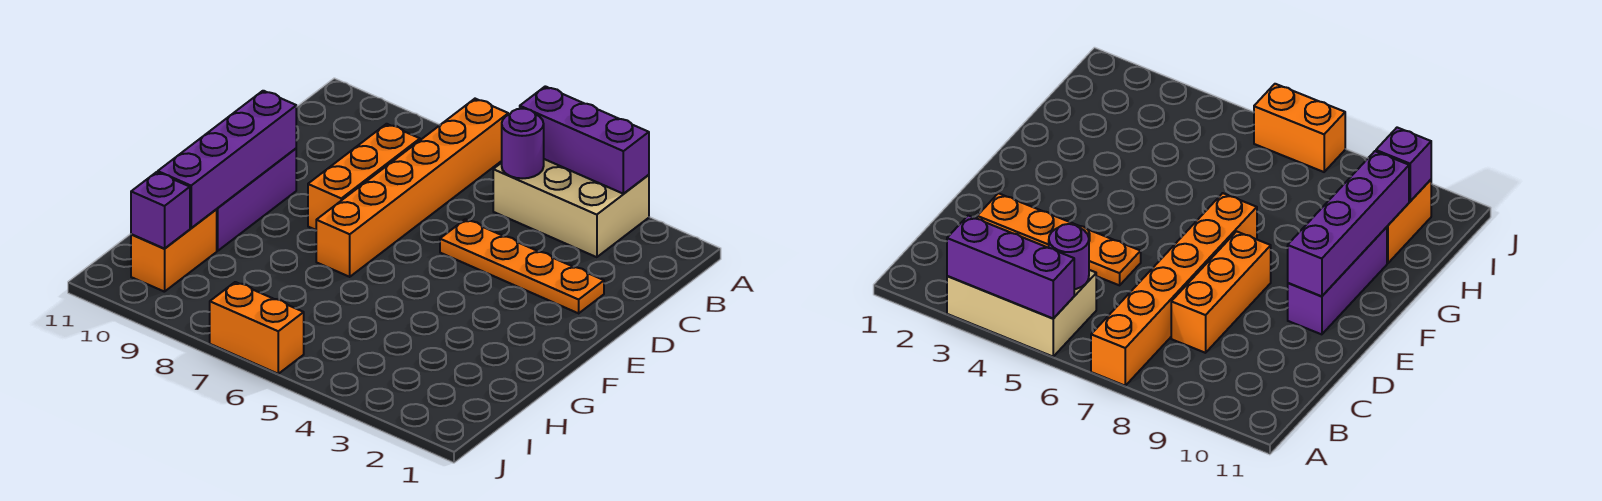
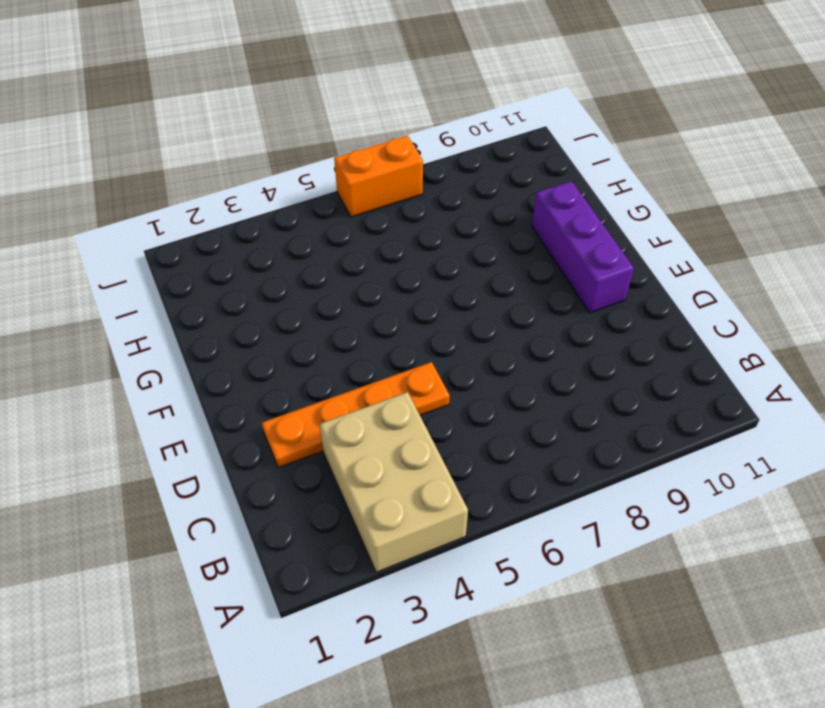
tan brick A3:C4 level 1 -> tan brick A3:B5 level 1
none -> orange brick A7:F7 level 1
none -> orange brick C8:E8 level 1

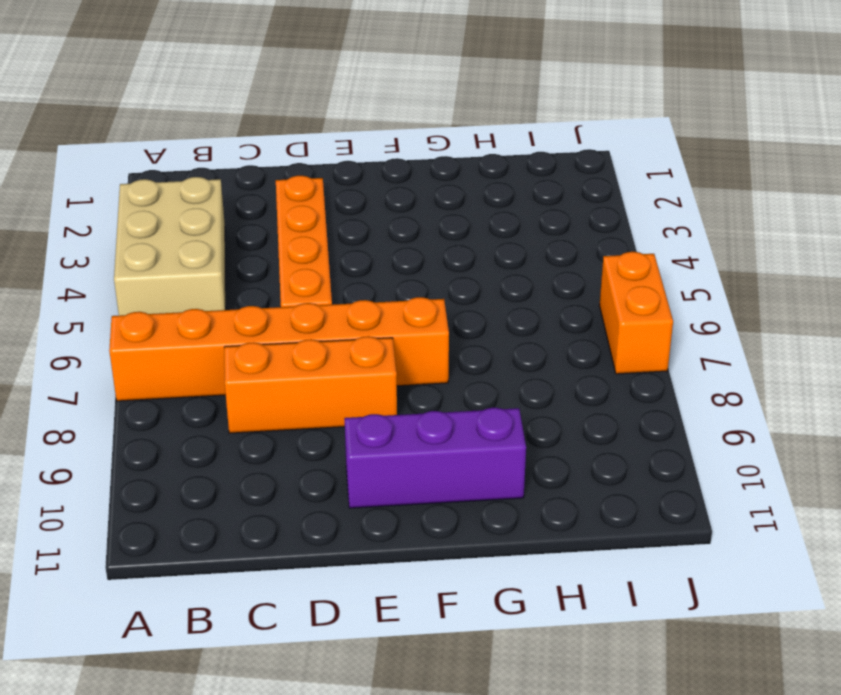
none -> orange brick H10:I10 level 1
none -> purple brick A3:A5 level 2

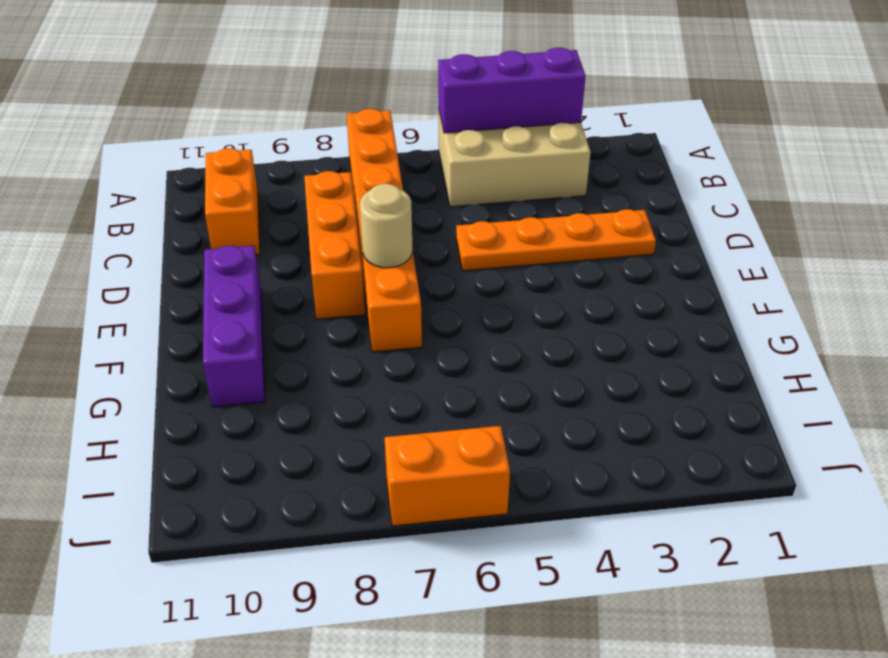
orange brick B10:C10 level 1 -> orange brick H10:I10 level 1
tan round brick E7 level 2 -> none
none -> purple round brick B5 level 2
none -> purple brick E10:H10 level 2

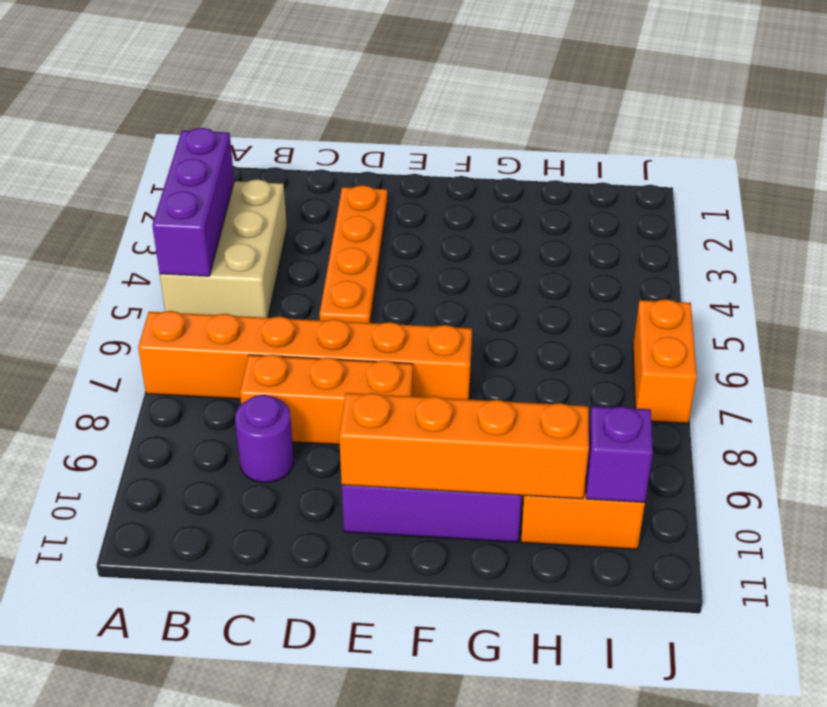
purple round brick C9 level 1 -> purple round brick B5 level 2
orange brick E10:H10 level 2 -> purple brick E10:H10 level 2

